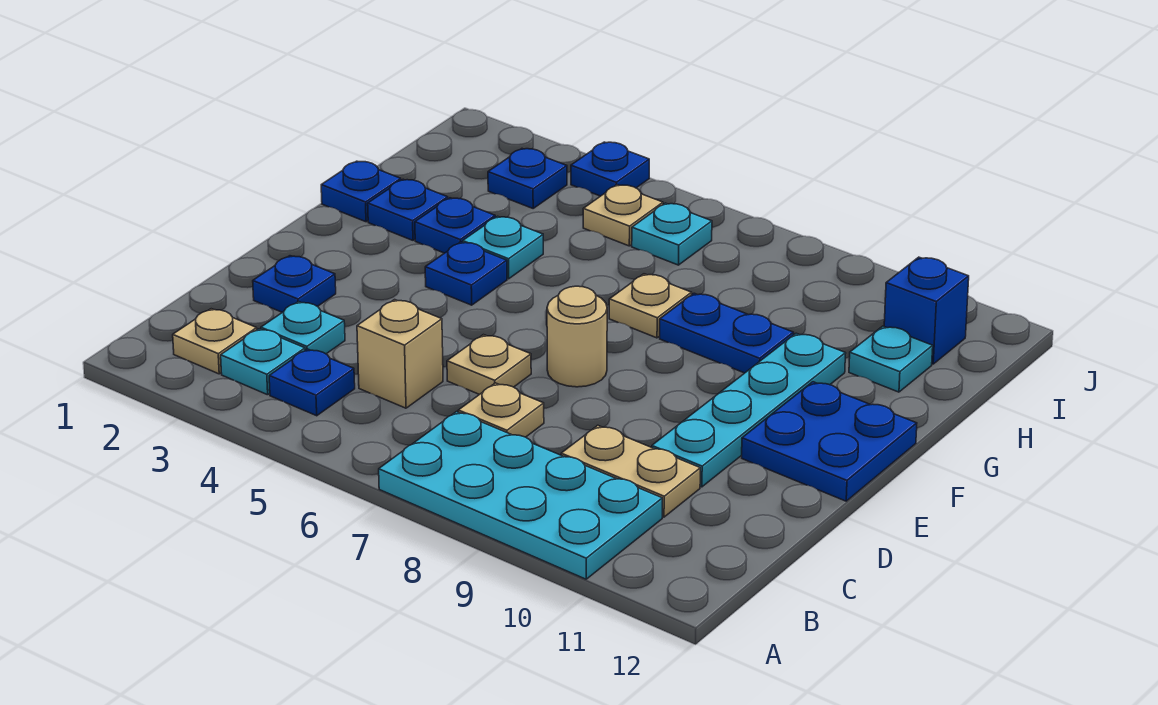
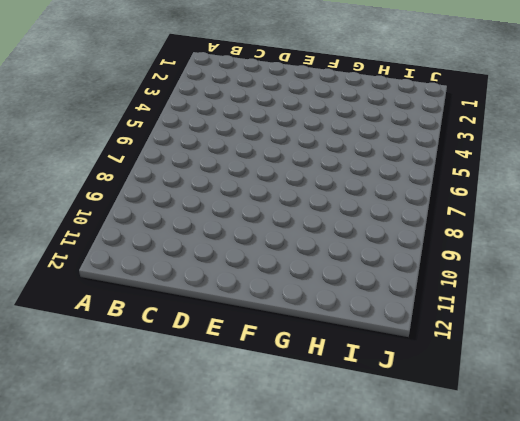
none -> cyan plate A7:B10 level 1
none -> tan plate B2 level 1
none -> cyan plate B3 level 1

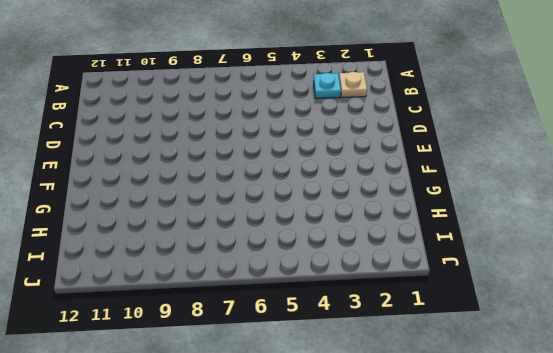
none -> cyan plate A7:B10 level 1
none -> blue plate B4 level 1
none -> cyan plate C3 level 1

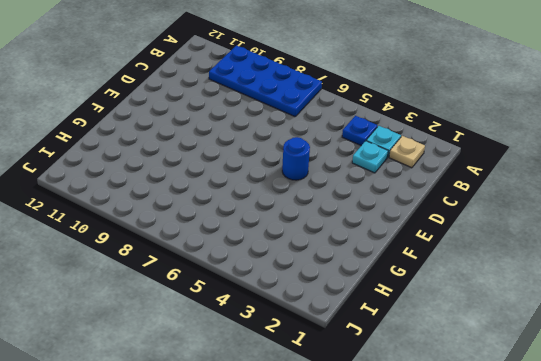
blue plate A7:B10 level 1 -> cyan plate A7:B10 level 1
blue round brick E5 level 1 -> none
none -> tan brick C5 level 1
none -> tan plate C7 level 1
none -> tan plate C9:C10 level 1

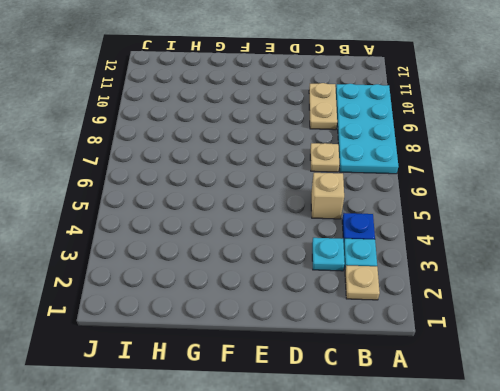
none -> blue plate D2 level 1
none -> tan plate D6 level 1
none -> cyan plate D10:G10 level 1

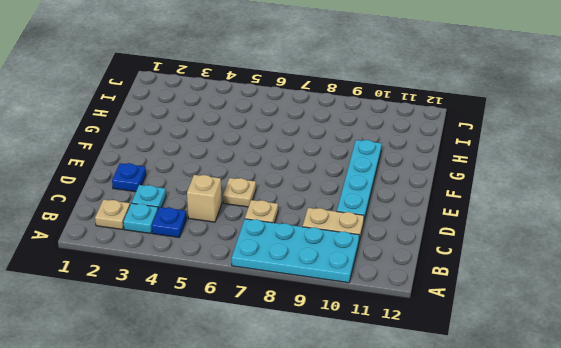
none -> tan round brick E7 level 1
none -> blue plate E11:F12 level 1
none -> blue plate F4 level 1

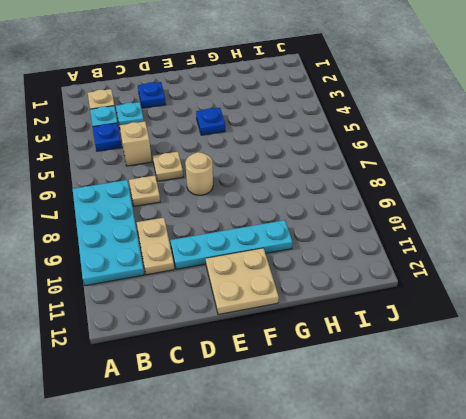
tan plate E11:F12 level 1 -> blue plate E11:F12 level 1
none -> blue plate G1 level 1
none -> blue plate G2 level 1
none -> blue plate G3 level 1

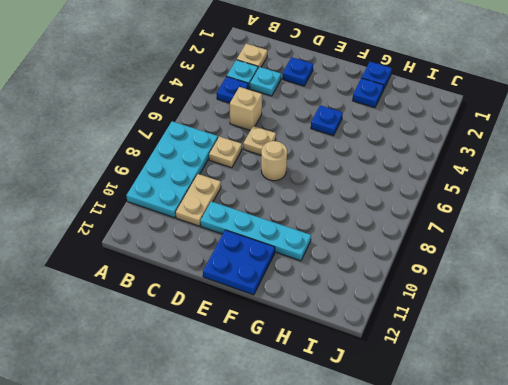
none -> blue plate G3 level 1
none -> cyan plate G4 level 1
none -> tan plate G7 level 1

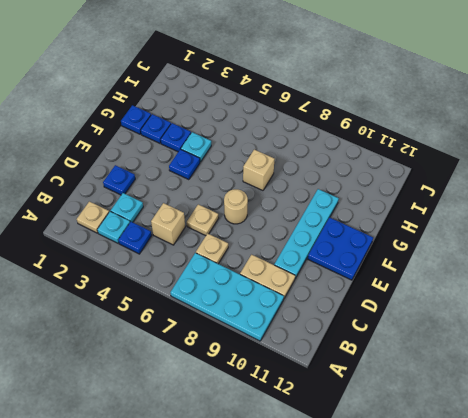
tan brick G7 level 1 -> tan plate G7 level 1
none -> blue plate G8:G9 level 1
none -> cyan plate H11 level 1
none -> blue plate I3 level 1

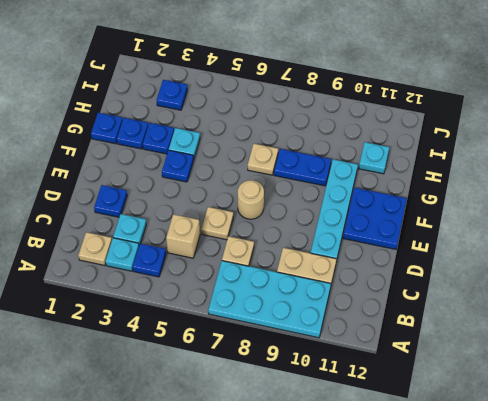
none -> tan plate I5 level 1
none -> cyan plate I6 level 1
none -> blue brick I11 level 1

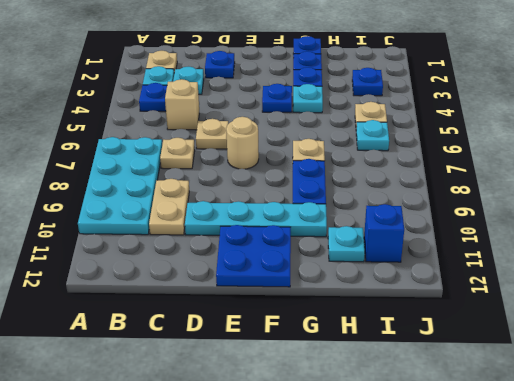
none -> blue plate J4 level 1

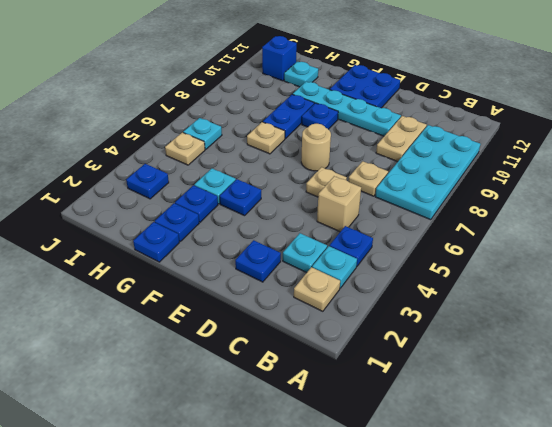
blue plate F9 level 1 -> blue plate J4 level 1

